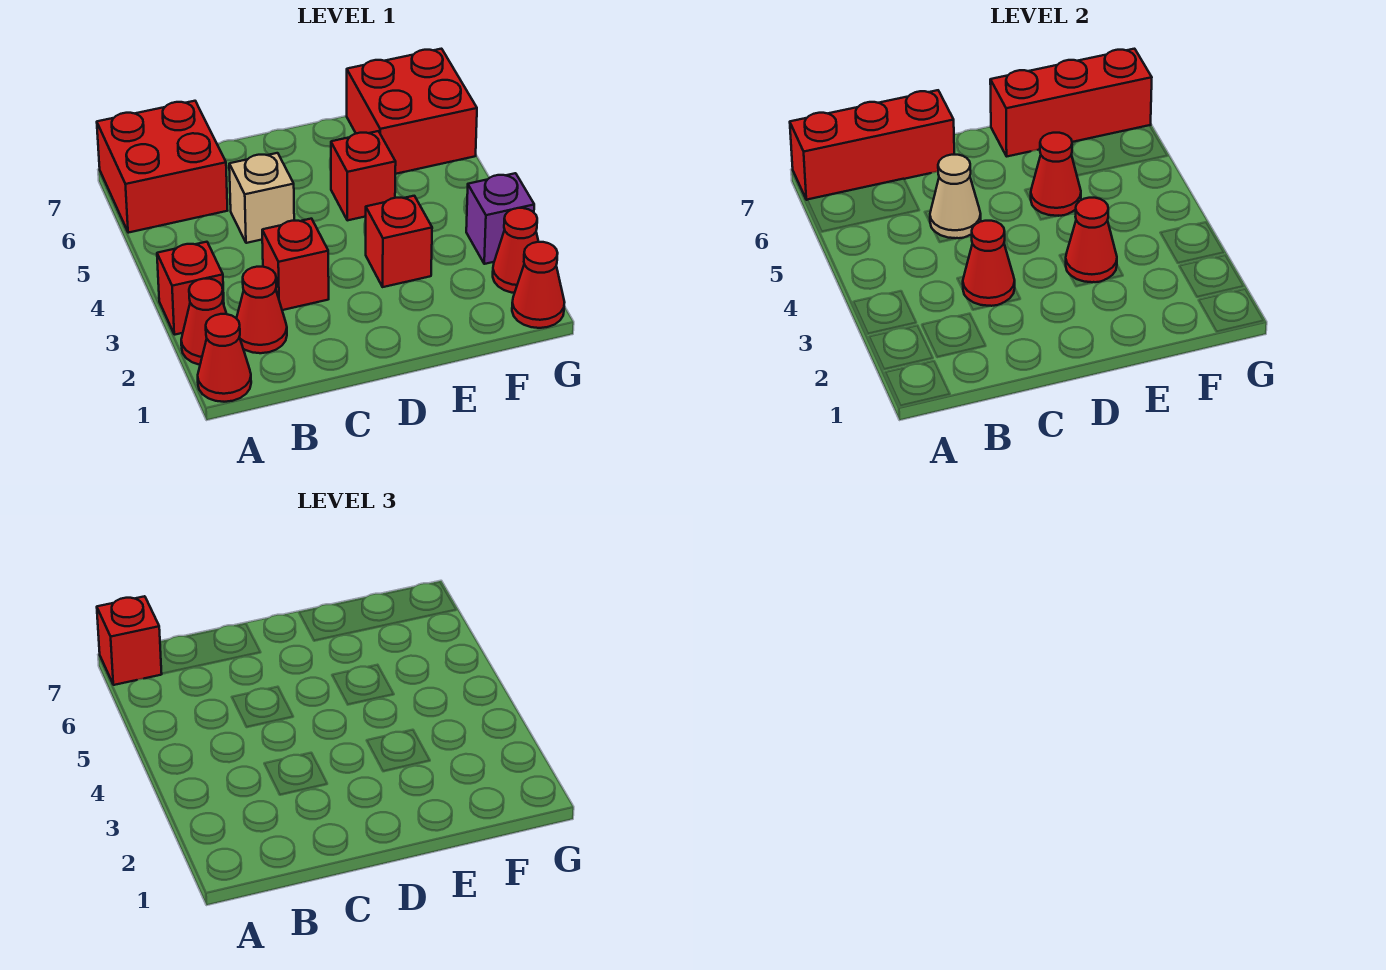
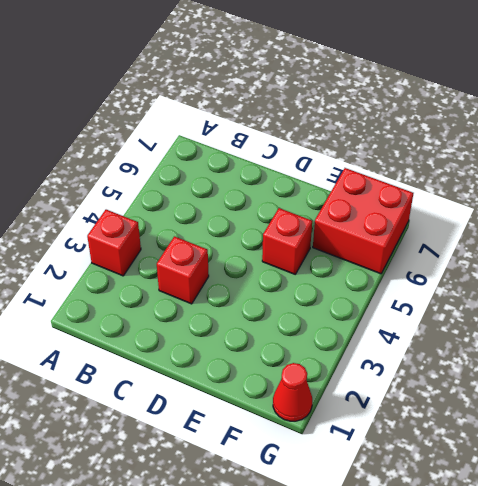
none -> red cone A1 level 1
none -> red cone A2 level 1
none -> red brick A6:B7 level 1

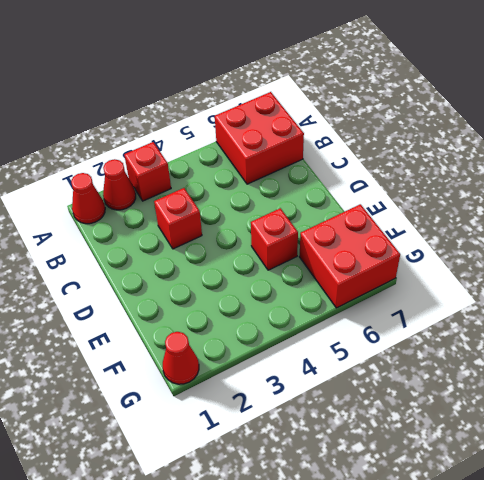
none -> red cone B2 level 1
none -> tan brick C5 level 1
none -> red brick E3 level 1

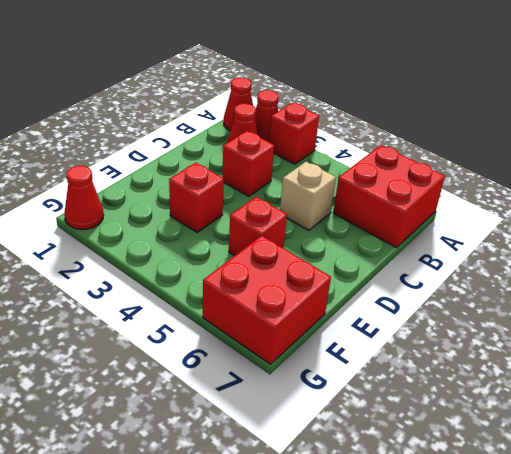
none -> red cone G2 level 1
none -> purple brick G3 level 1
none -> red brick A7:C7 level 2

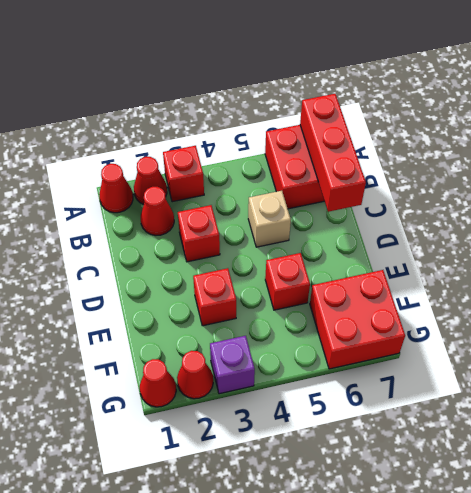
none -> red cone C3 level 2
none -> tan cone C5 level 2
none -> red cone E3 level 2

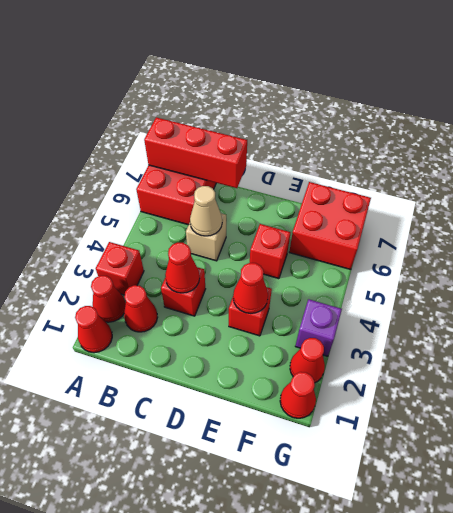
none -> red cone E5 level 2
none -> red brick E7:G7 level 2
none -> red brick A7 level 3

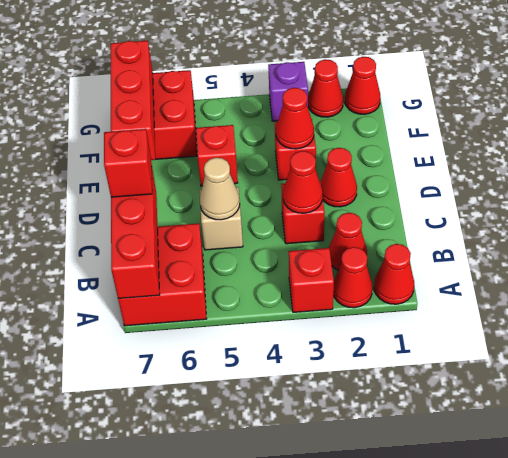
red brick C7 level 3 -> red brick A7 level 3
red cone D2 level 1 -> red cone E5 level 2

